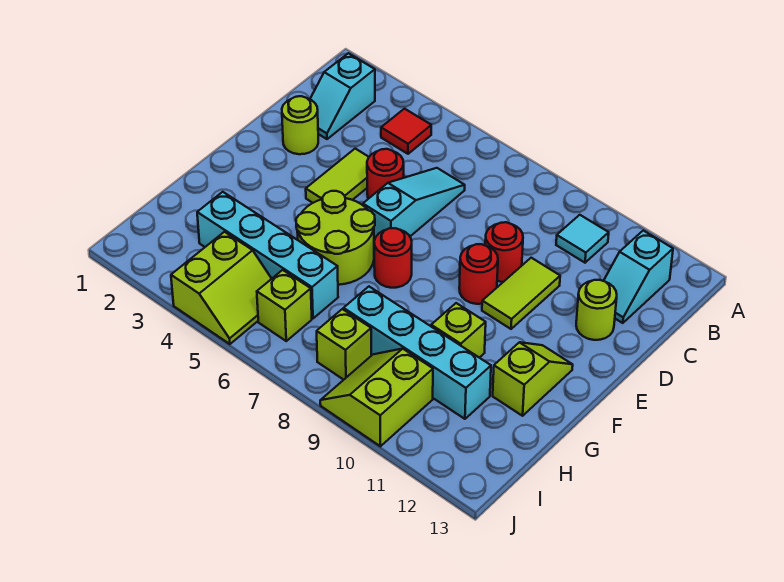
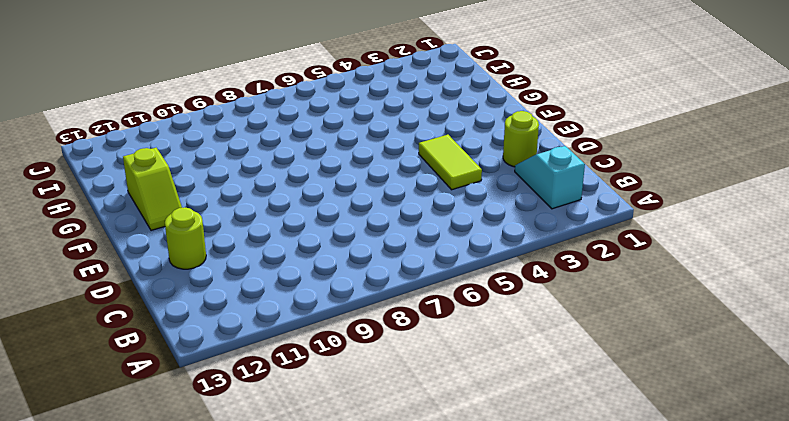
none -> red tile B4 level 1
none -> cyan tile B10 level 1
none -> cyan slope B12:C12 level 1 top B

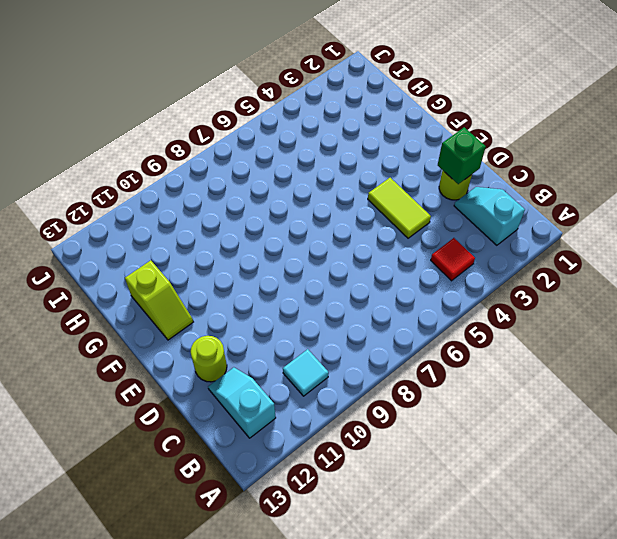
green brick D2 level 2 -> none
none -> cyan slope C6:E6 level 1 top E
none -> red round brick D5 level 1
none -> red round brick D9 level 1

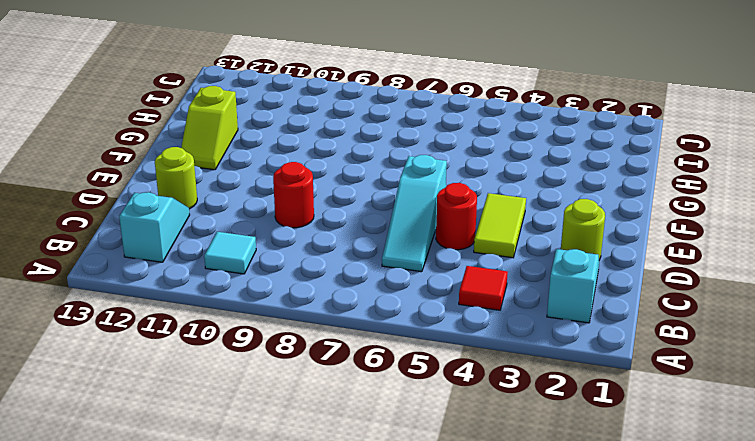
none -> lime tile D10:E10 level 1
none -> red round brick E9 level 1
none -> lime round brick F5:G6 level 1

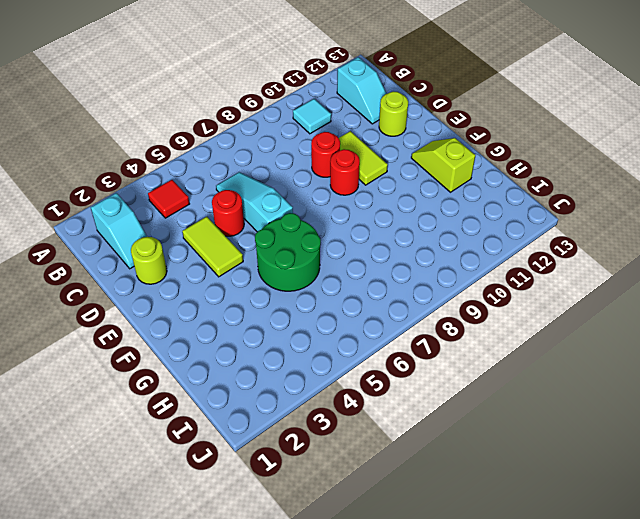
green round brick F5:G6 level 1 -> lime round brick F5:G6 level 1
none -> red round brick F7 level 1
none -> lime brick G10 level 1
none -> cyan brick H3:H6 level 1

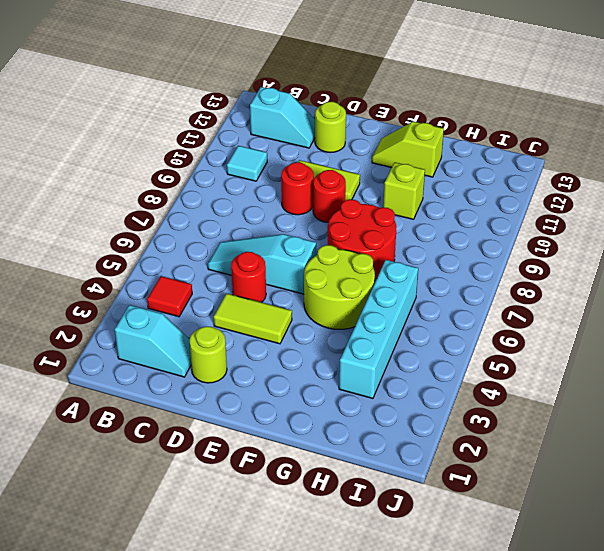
red round brick F7:G8 level 1 -> red round brick F7 level 1
none -> cyan brick H8:H11 level 1
none -> lime slope I4:J5 level 1 top 4
none -> lime brick I6 level 1

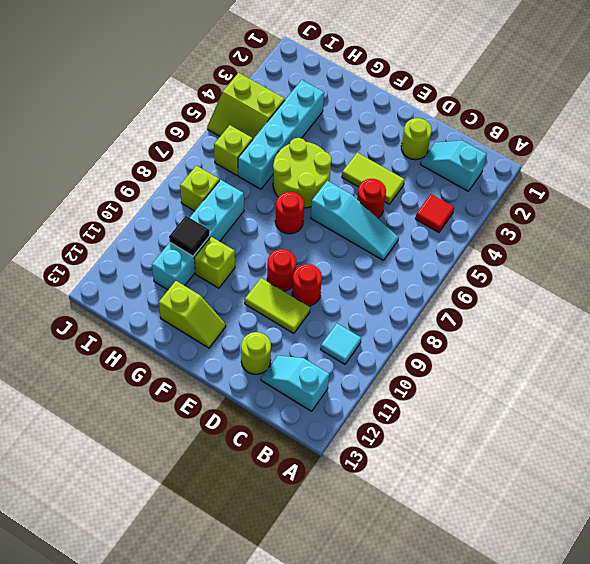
black tile H10 level 2 -> none
none -> lime slope I9:J10 level 1 top 10

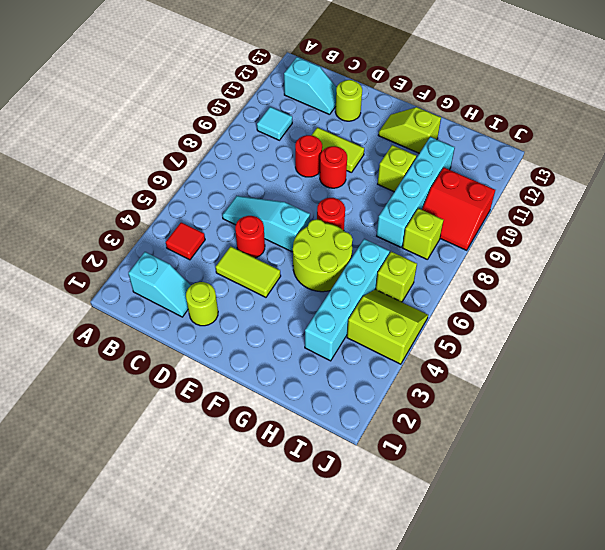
red slope I9:J10 level 1 top 10 -> lime slope I9:J10 level 1 top 10

